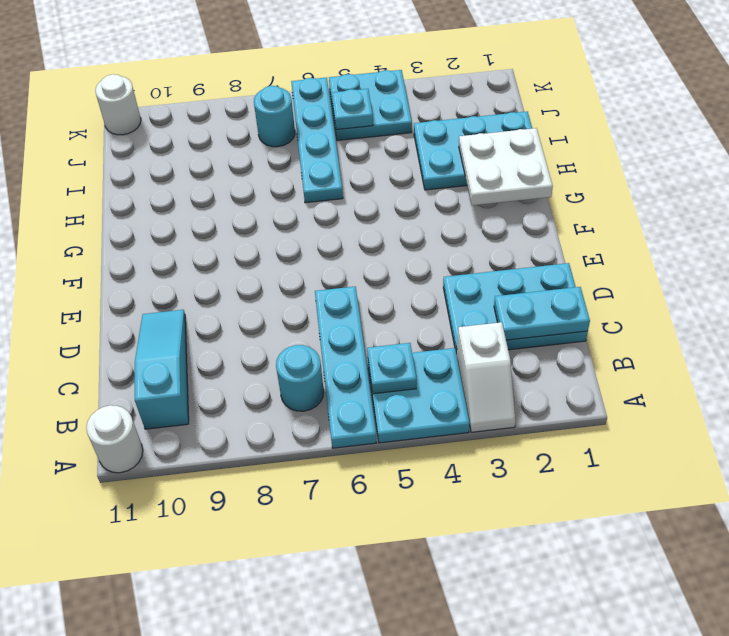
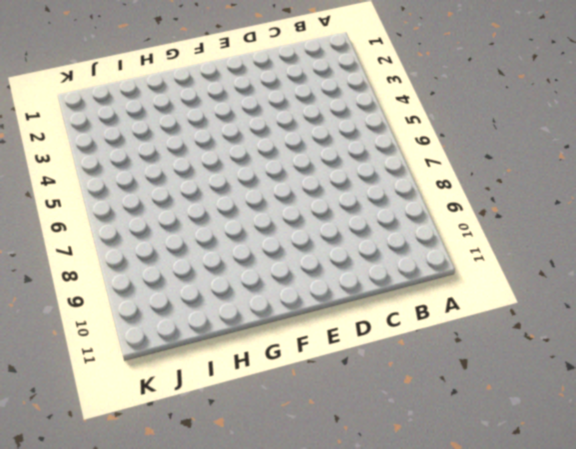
none -> white slope A3:B3 level 1 top B
none -> cyan plate A4:B5 level 1
none -> cyan plate A6:D6 level 1

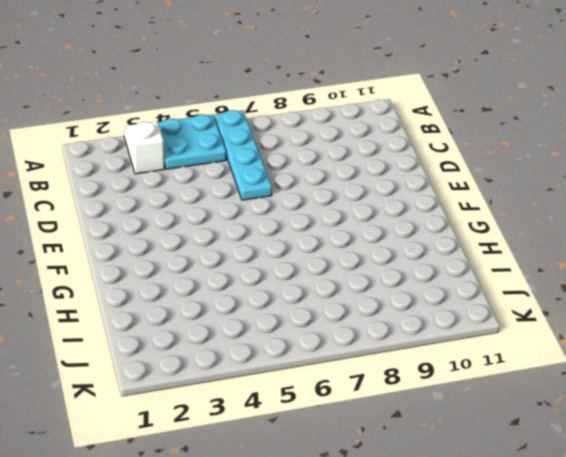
none -> white round brick A11 level 1
none -> cyan round brick B7 level 1
none -> cyan slope B10:D10 level 1 top B

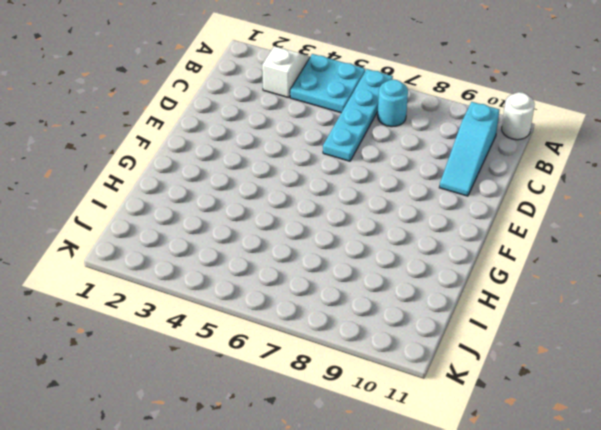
none -> cyan plate C1:D3 level 1
none -> cyan plate H1:I3 level 1
none -> cyan plate H6:K6 level 1

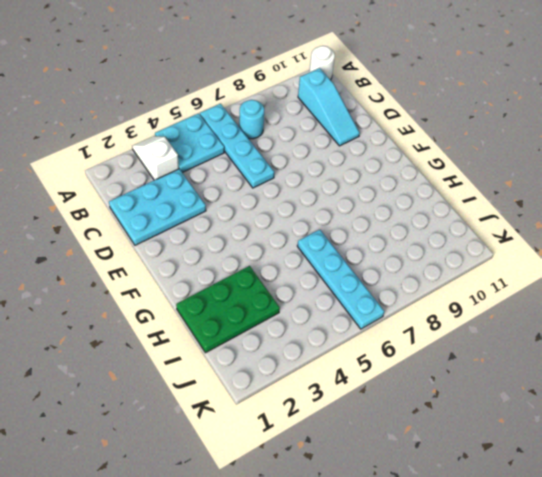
green plate H1:I3 level 1 -> cyan plate H1:I3 level 1
none -> cyan plate J4:K5 level 1
none -> cyan round brick J7 level 1
none -> white round brick K11 level 1

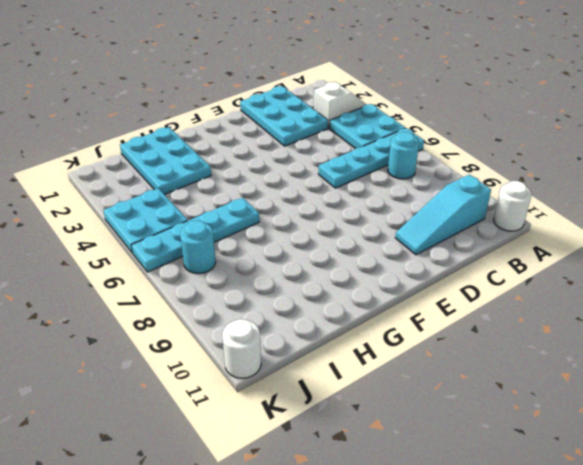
none -> cyan plate B5 level 2
none -> cyan plate C1:C2 level 2
none -> white plate G1:H2 level 2

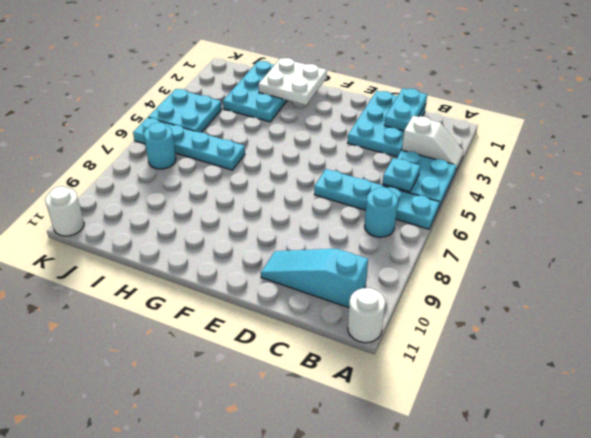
none -> cyan plate J5 level 2

